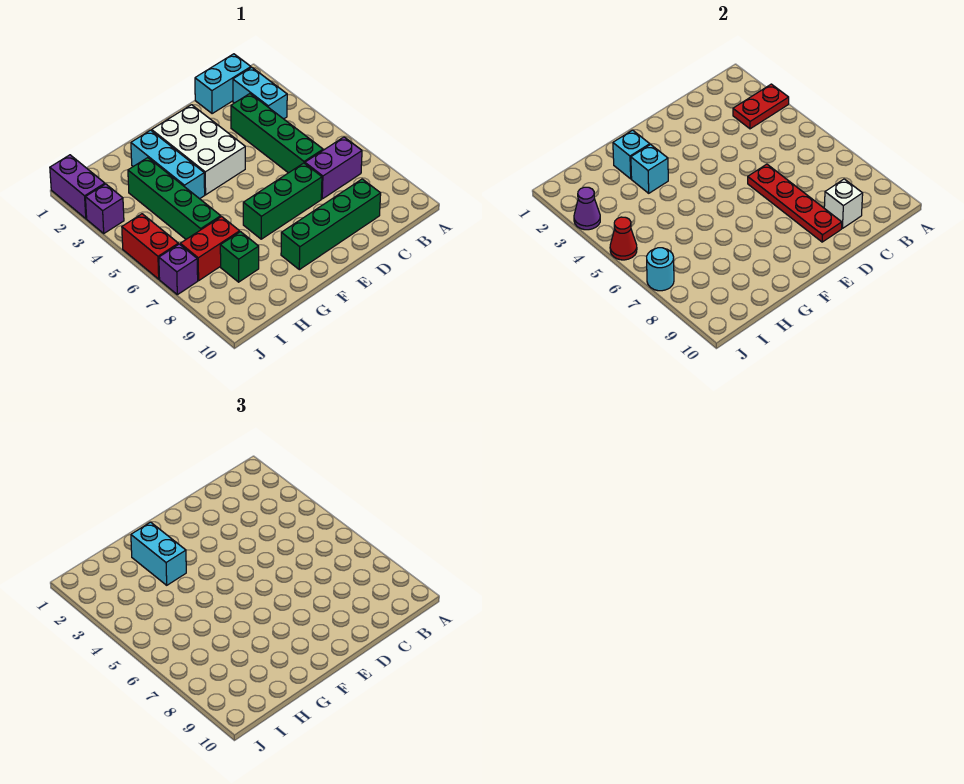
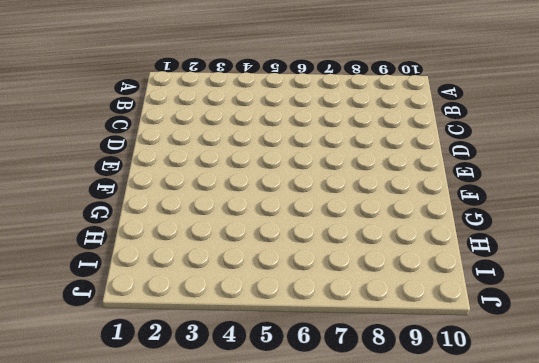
none -> cyan brick B1:C1 level 1
none -> cyan brick B2:B3 level 1
none -> purple brick B7:C7 level 1

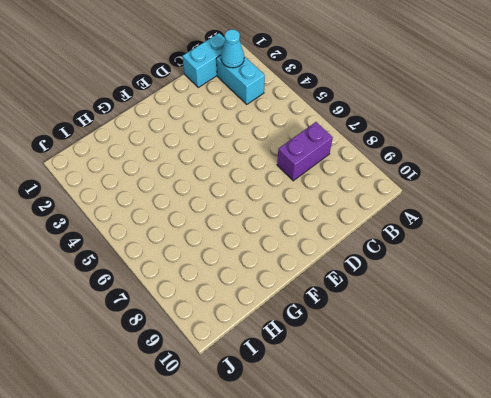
cyan cone B2 level 2 -> none
none -> green brick C3:C6 level 1
none -> green brick C9:F9 level 1
none -> green brick D7:F7 level 1

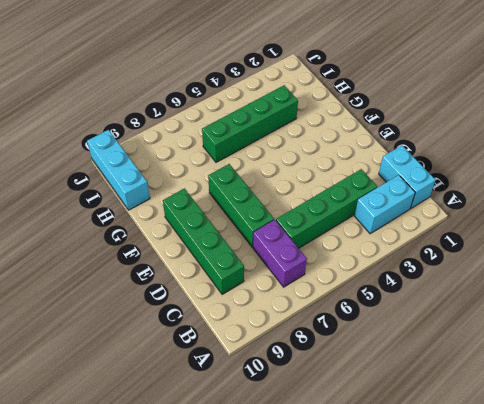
cyan brick H10:J10 level 1 -> cyan brick G2:G4 level 1
none -> white brick E2:F4 level 1
none -> red brick H7:I7 level 1
none -> green brick H8 level 1

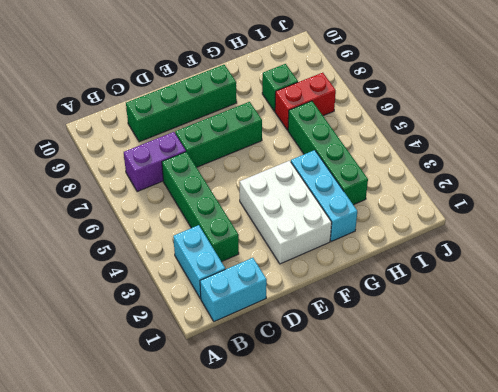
none -> purple brick J1:J2 level 1
none -> purple brick J3 level 1
none -> red brick J5:J6 level 1

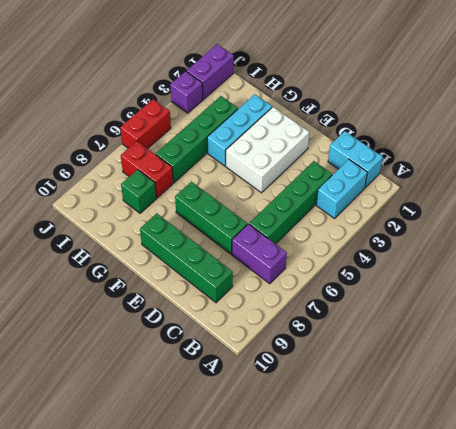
none -> purple brick J7 level 1
none -> red plate A3:B3 level 2
none -> white brick C9 level 2

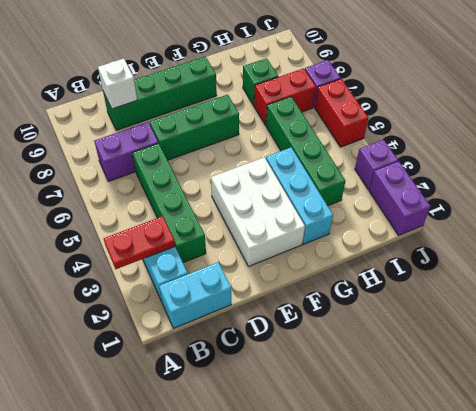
none -> red plate D6:D9 level 2
none -> cyan brick G2 level 2
none -> cyan brick G3 level 2

